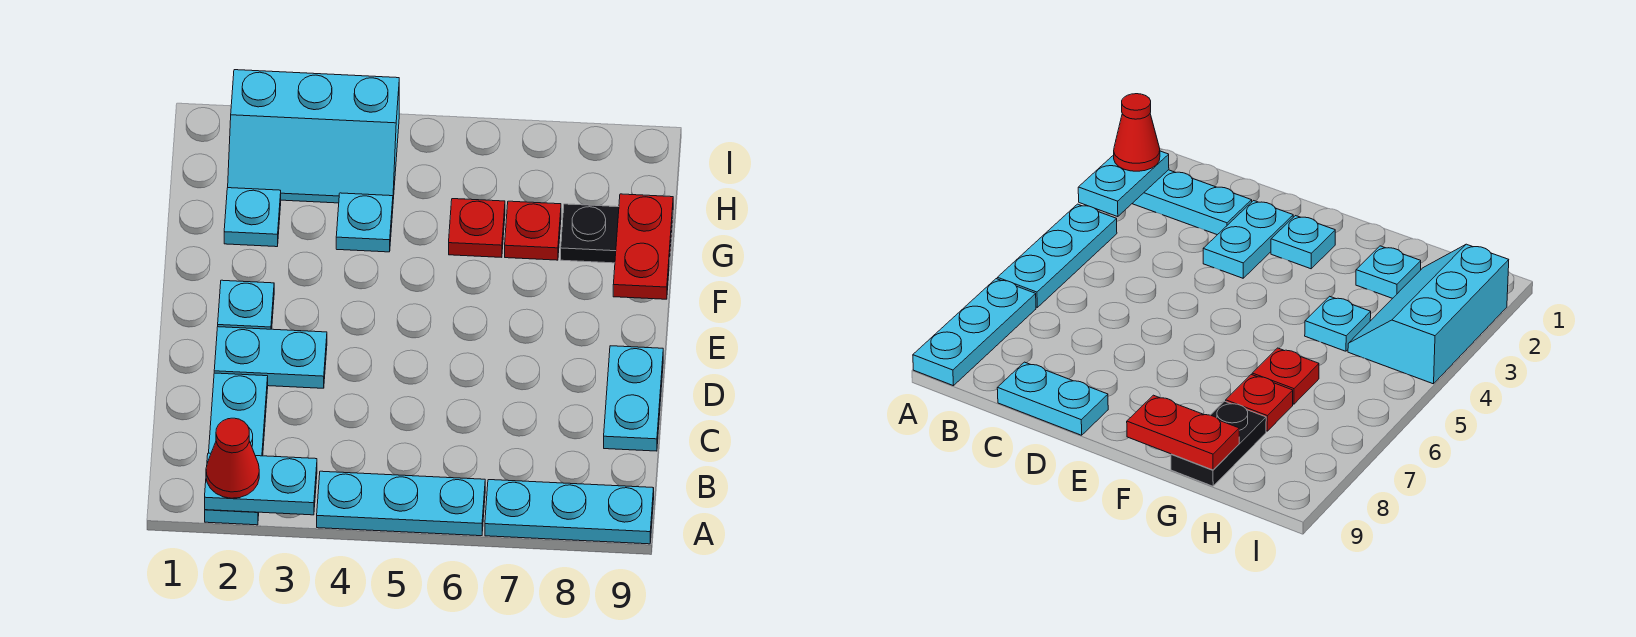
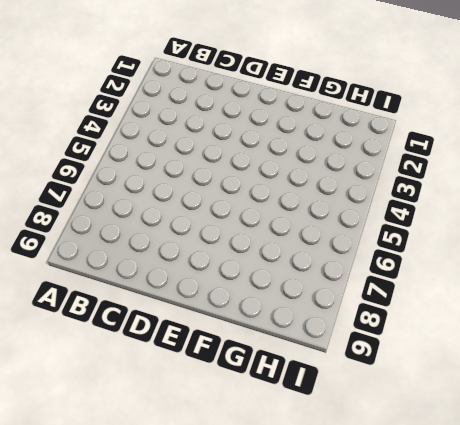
none -> cyan plate A2:C2 level 1
none -> cyan plate A4:A6 level 1
none -> cyan plate A7:A9 level 1

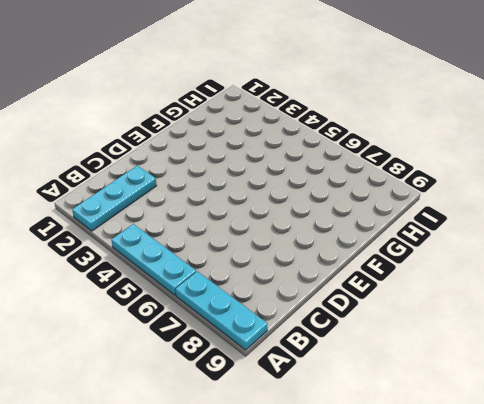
none -> cyan plate C9:D9 level 1
none -> cyan plate D2:D3 level 1
none -> cyan plate E2 level 1

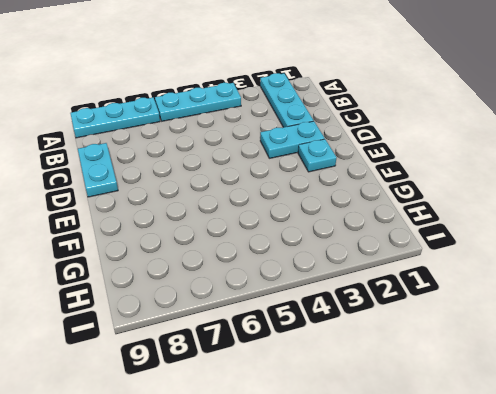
none -> cyan plate G2 level 1
none -> cyan plate G4 level 1
none -> red plate G6 level 1

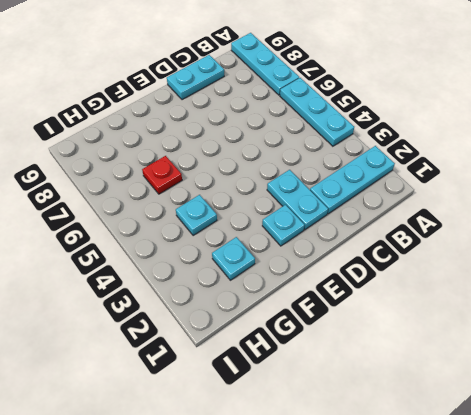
none -> red plate G7 level 1
none -> black plate G8:G9 level 1
none -> cyan slope H2:I4 level 1 top I

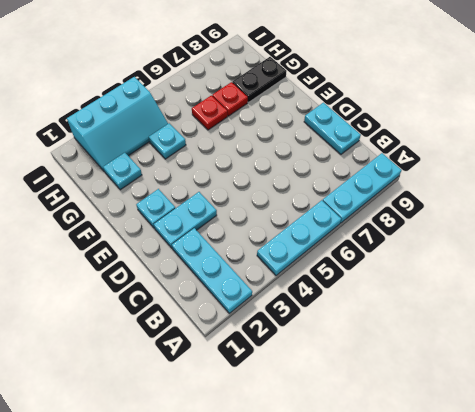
none -> cyan plate A2:A3 level 2
none -> red plate F9:G9 level 2
none -> red cone A2 level 3

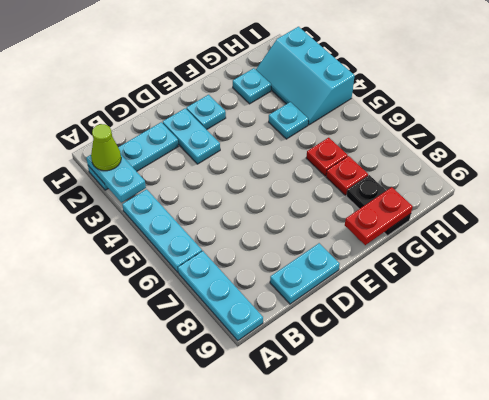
lime cone A2 level 3 -> red cone A2 level 3

